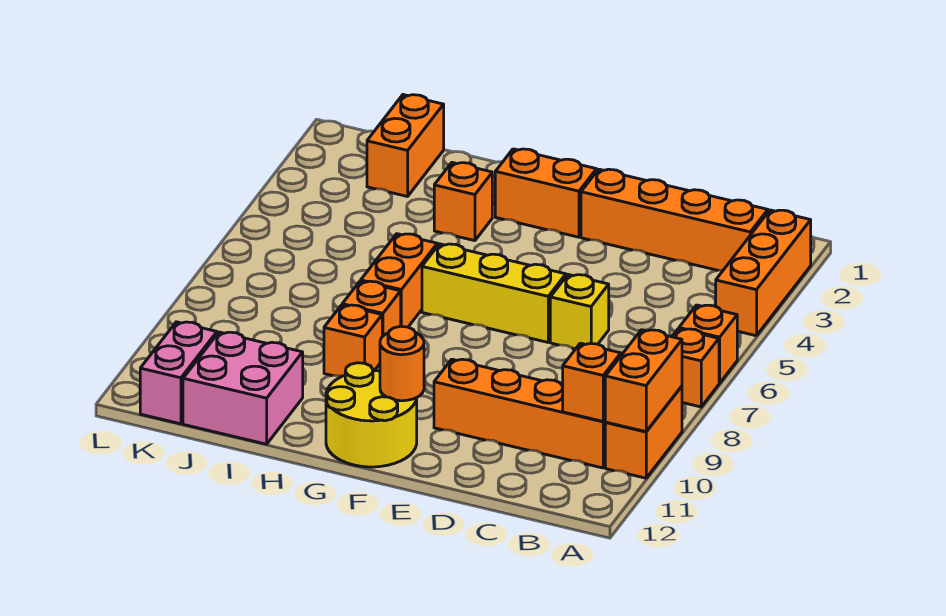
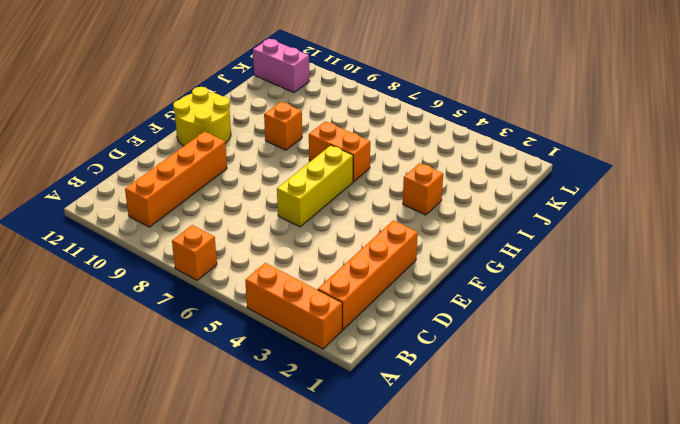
none -> orange brick A6 level 1
none -> orange brick A9:A10 level 1
none -> yellow brick D6 level 1

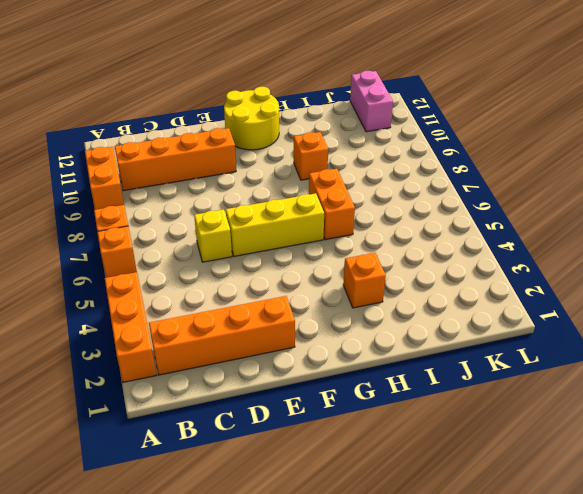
none -> orange brick F2:G2 level 1
none -> orange brick H8 level 1
none -> pink brick I11:J12 level 1

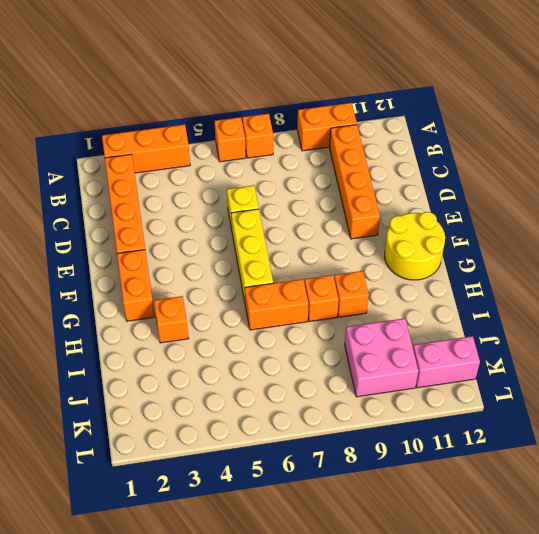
pink brick J9:K10 level 1 -> pink brick I11:J12 level 1
none -> orange brick J1:J2 level 1
none -> orange brick A9:A10 level 2
none -> orange brick B10 level 2

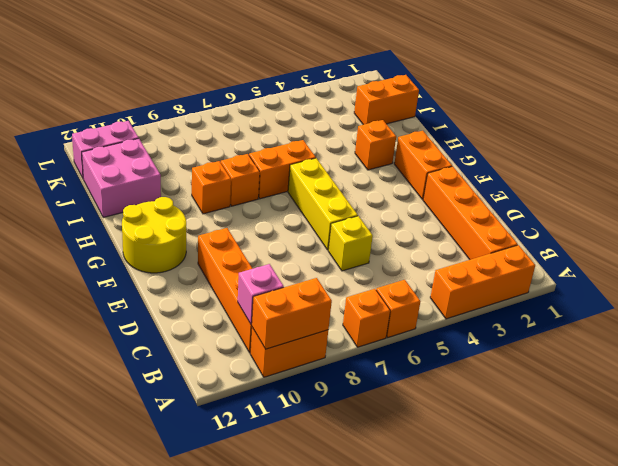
pink brick B10 level 2 -> orange brick B10 level 2
none -> orange round brick F11 level 2

